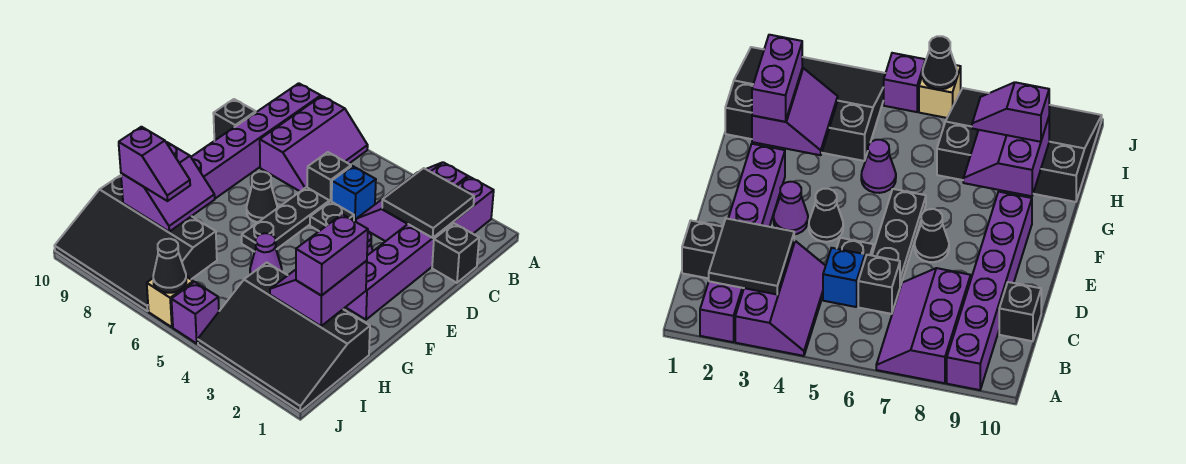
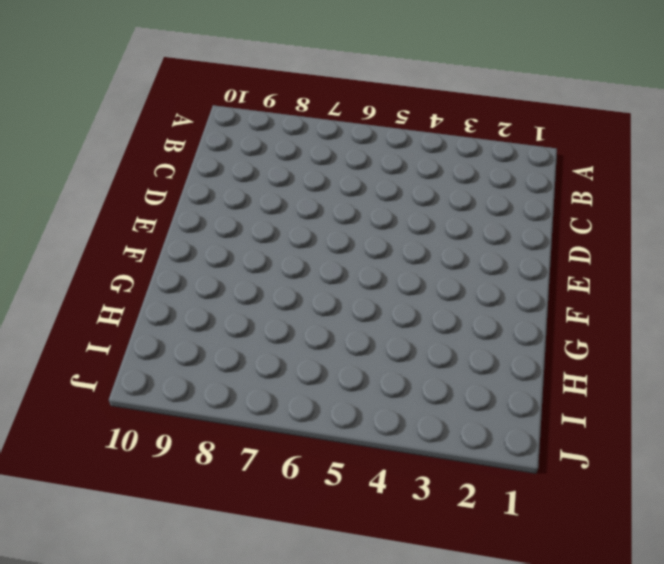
none -> purple brick A2:F2 level 1
none -> purple slope A3:C4 level 1 top 3
none -> purple slope A7:C8 level 1 top 8

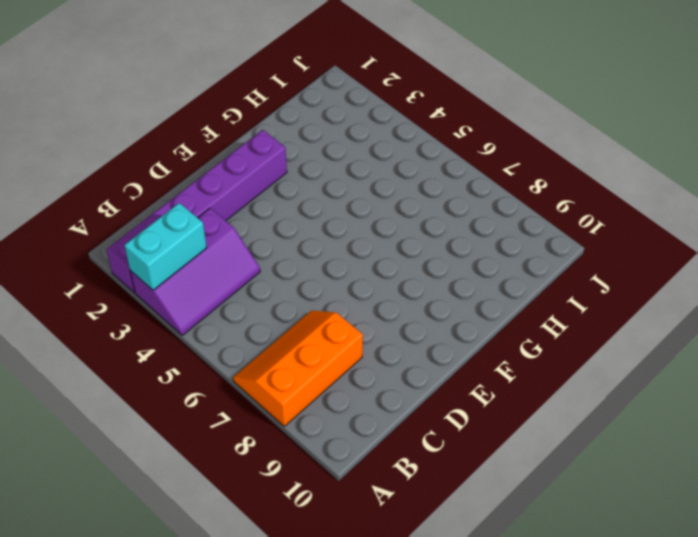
cyan brick A3:B3 level 2 -> black tile B2:C3 level 2
orange slope A7:C8 level 1 top 8 -> purple slope A7:C8 level 1 top 8
none -> purple brick A9:F9 level 1
none -> black brick C1 level 1
none -> blue brick C5 level 1

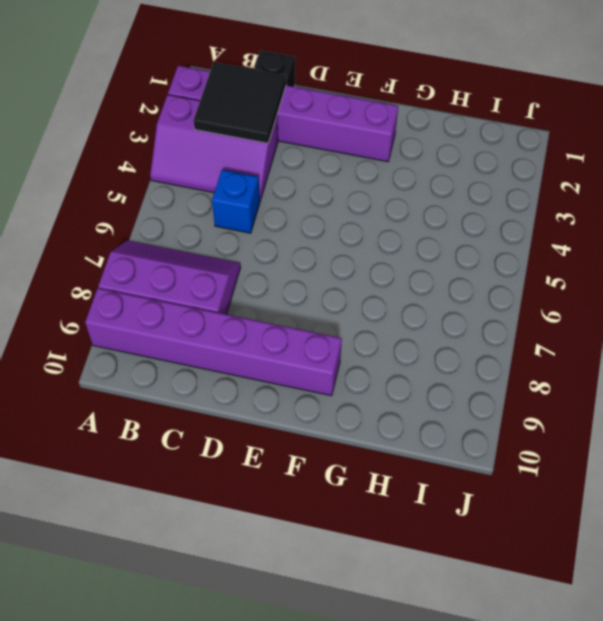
none -> black brick C6 level 1
none -> black brick C10 level 1
none -> black plate D5 level 1

